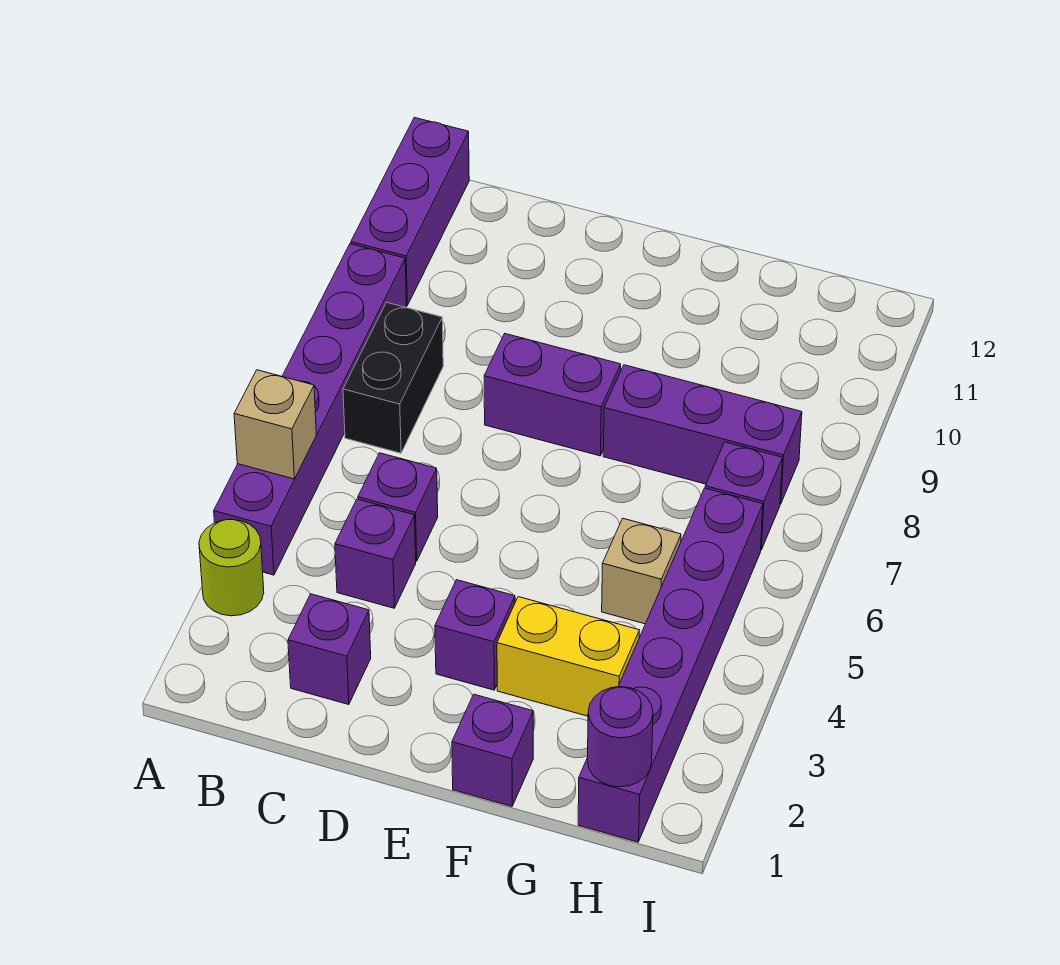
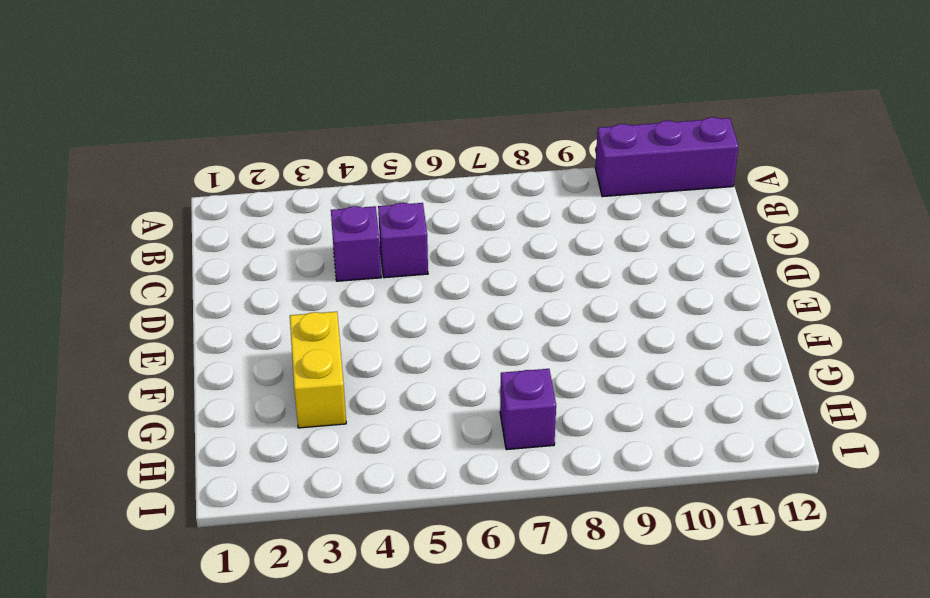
none -> lime round brick A3 level 1
none -> purple brick A4:A9 level 1
none -> black brick B7:B8 level 1

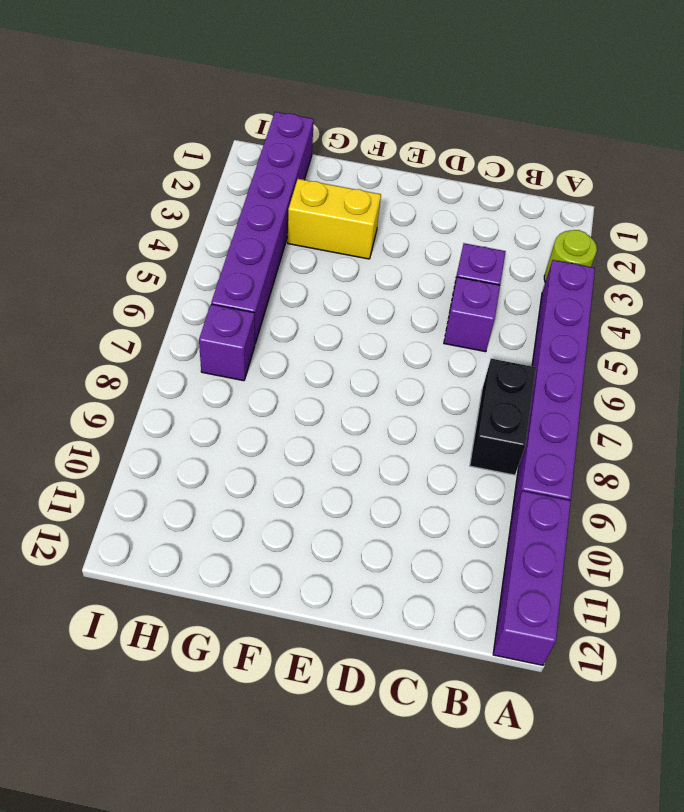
none -> purple brick C2 level 1
none -> purple brick D8:E8 level 1
none -> purple brick E3 level 1

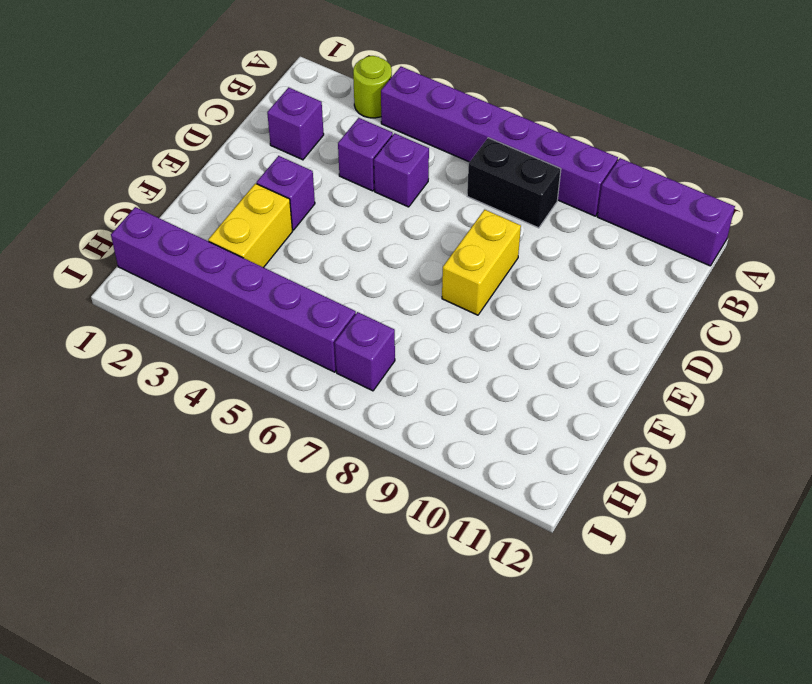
yellow brick D8:E8 level 1 -> purple brick D8:E8 level 1
none -> purple brick F1 level 1
none -> purple brick F8:H8 level 1
none -> tan brick G5 level 1

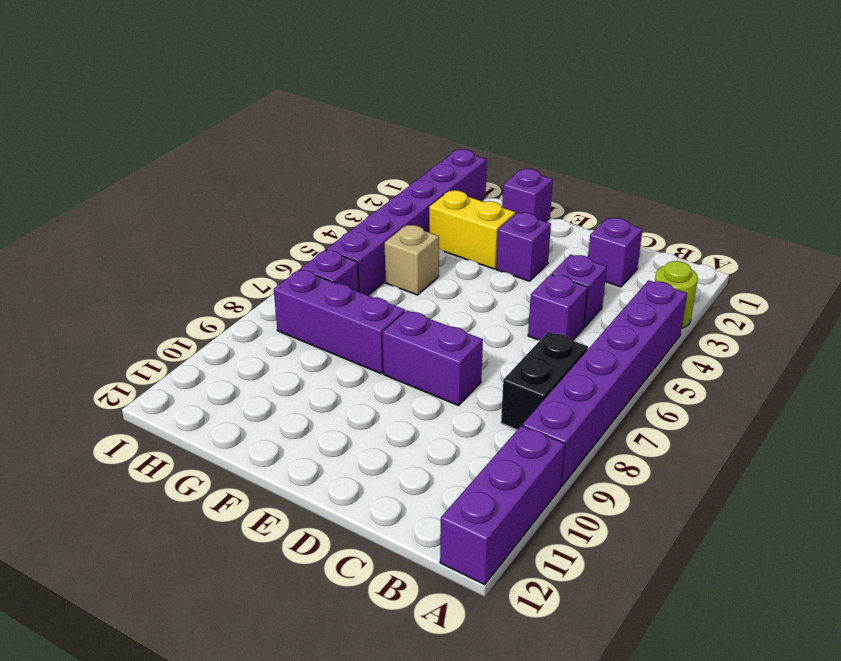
none -> tan brick A5 level 2
none -> purple round brick H1 level 2

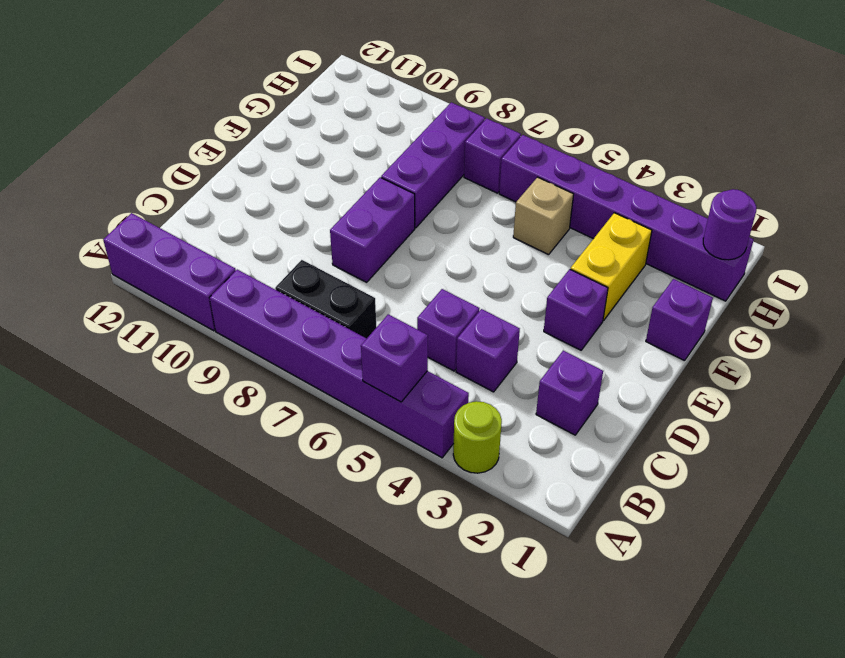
purple brick A5 level 2 -> tan brick A5 level 2

